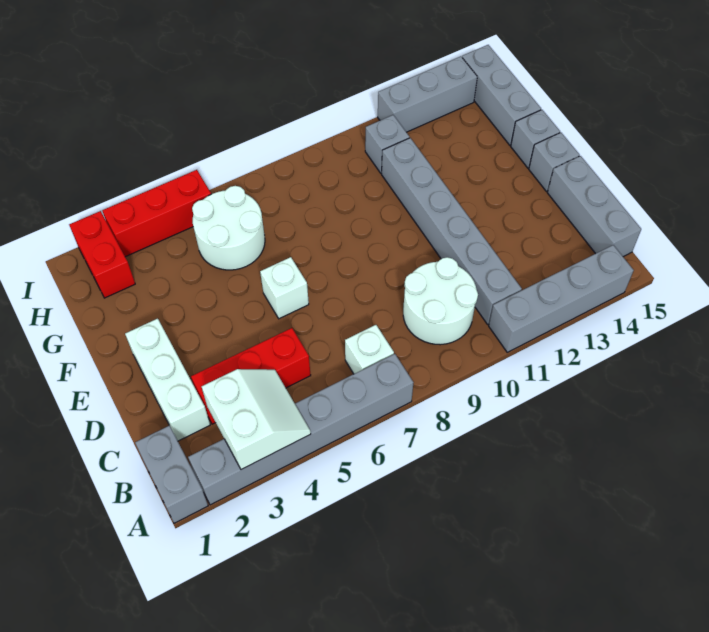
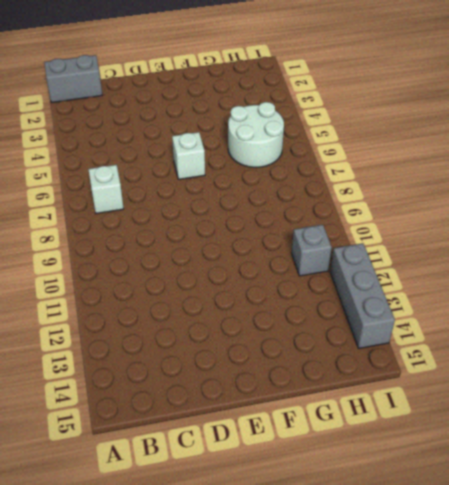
none -> grey brick A2:A7 level 1
none -> grey brick A11:A14 level 1
none -> white round brick B9:C10 level 1

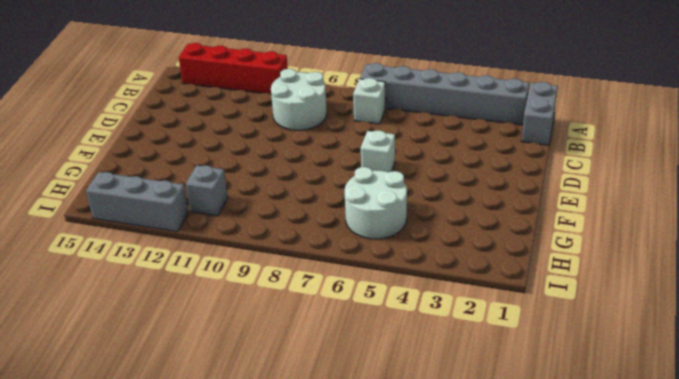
red brick A11:A14 level 1 -> grey brick A11:A14 level 1
none -> grey brick B11:G11 level 1
none -> grey brick B15:D15 level 1
none -> white brick C2:E2 level 1

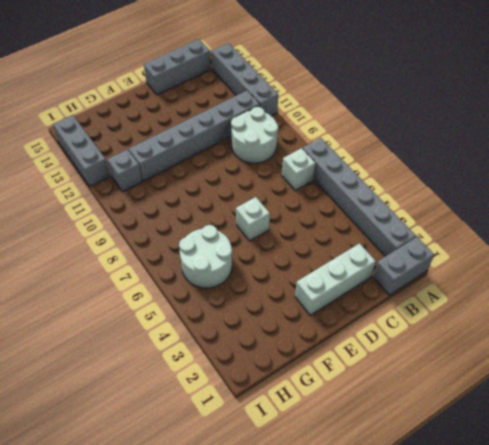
none -> red brick C3:C5 level 1
none -> grey brick E15 level 1
none -> grey brick F15 level 1

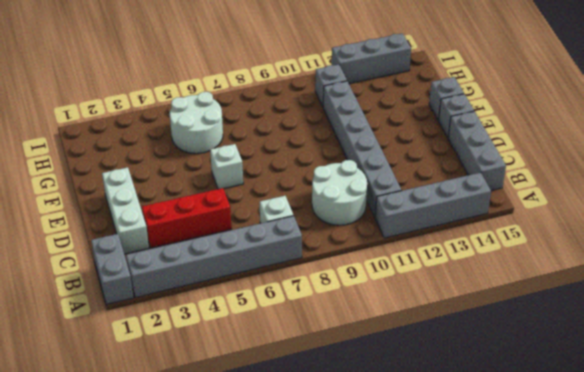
none -> grey brick G15:I15 level 1
none -> red brick H2:I2 level 1
none -> red brick I3:I5 level 1

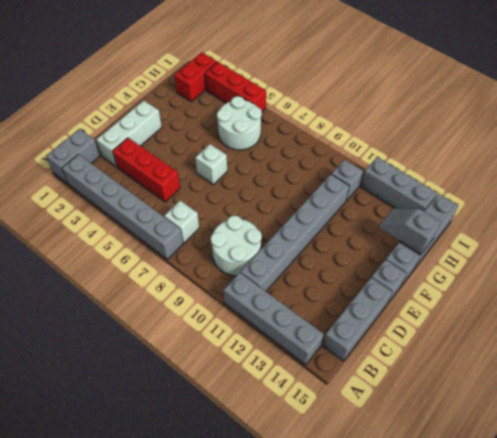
grey slope G14:G15 level 2 top 15 -> none
none -> white slope A3:B4 level 2 top 3

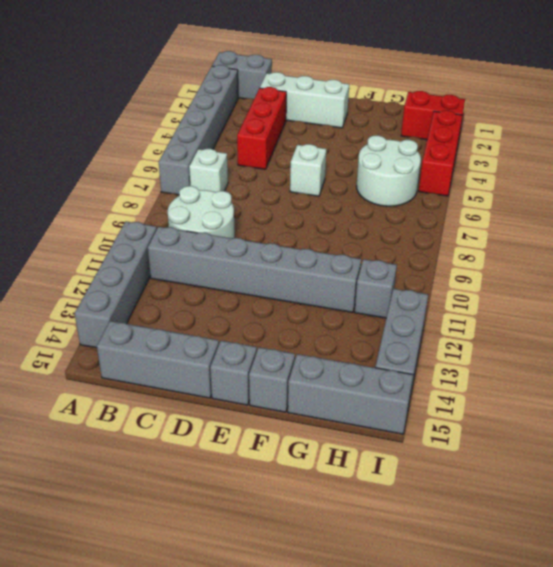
none -> white slope A3:B4 level 2 top 3

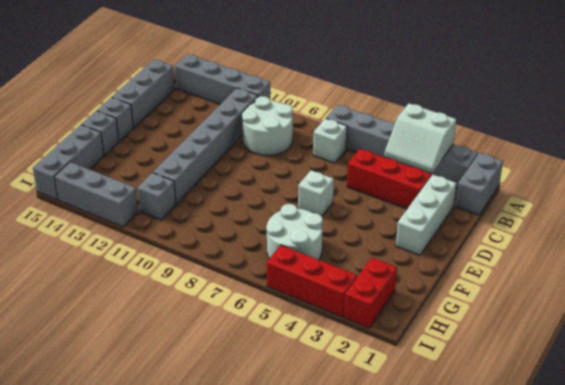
white slope A3:B4 level 2 top A -> white slope A3:B4 level 2 top 3

